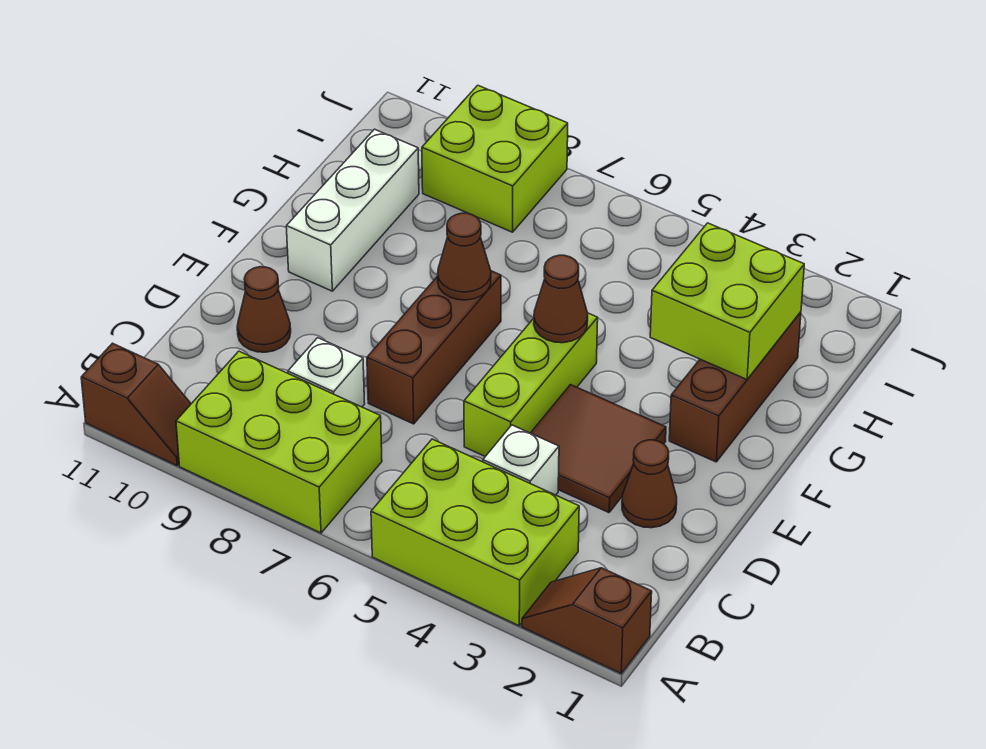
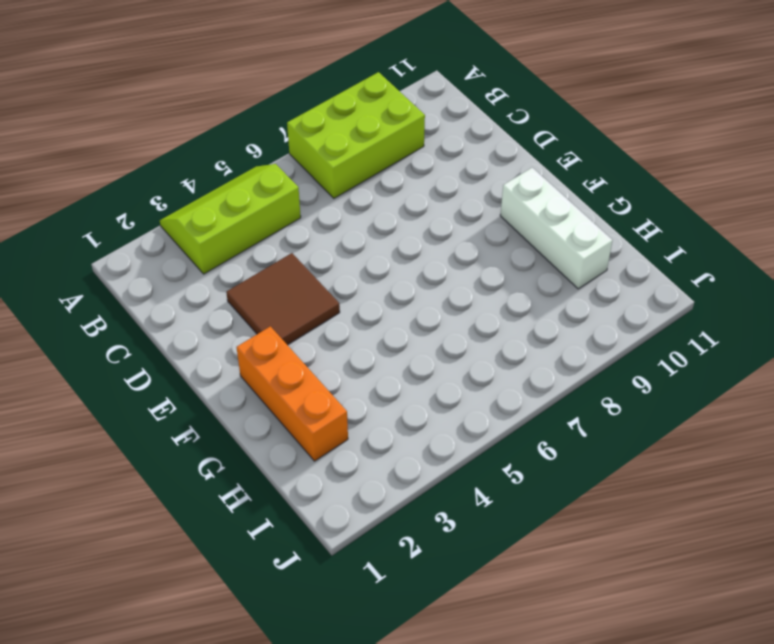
lime slope A3:B5 level 1 top B -> lime brick A3:B5 level 1
orange brick F2:H2 level 1 -> brown brick F2:H2 level 1
none -> brown slope A1:A2 level 1 top 1
none -> brown slope A10:A11 level 1 top 11
none -> white brick C4 level 1

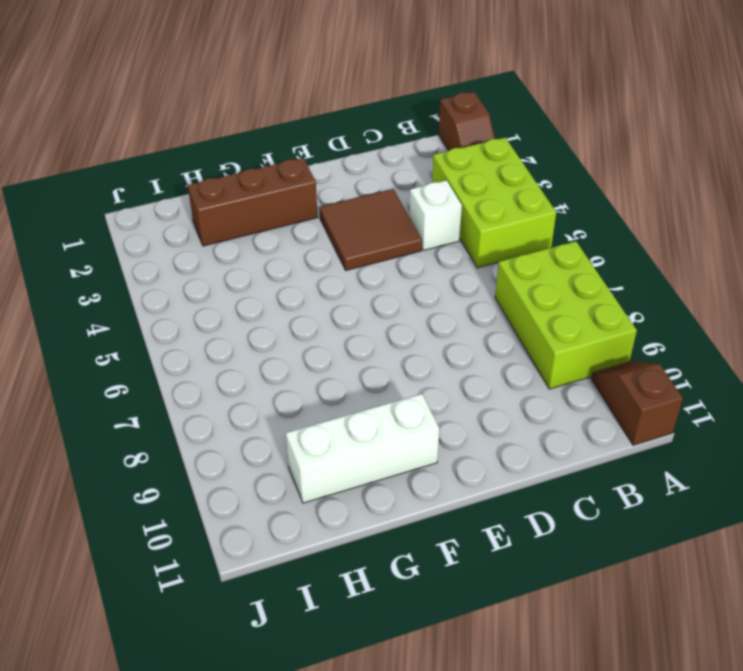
none -> white brick C8 level 1
none -> brown cone D2 level 1
none -> lime brick D5:F5 level 1

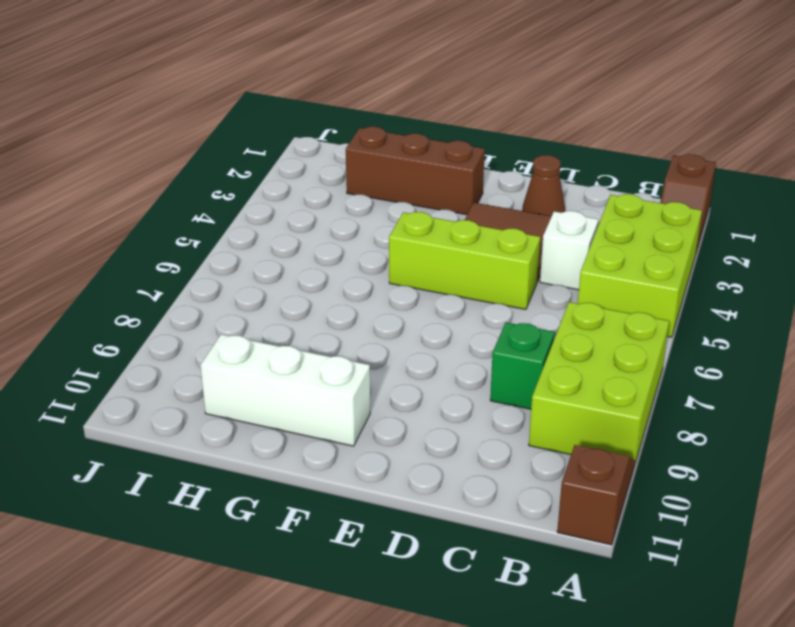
green brick C8 level 1 -> white brick C8 level 1
none -> brown brick D7:F7 level 1
none -> brown cone D10 level 1
none -> lime brick I8:J9 level 1

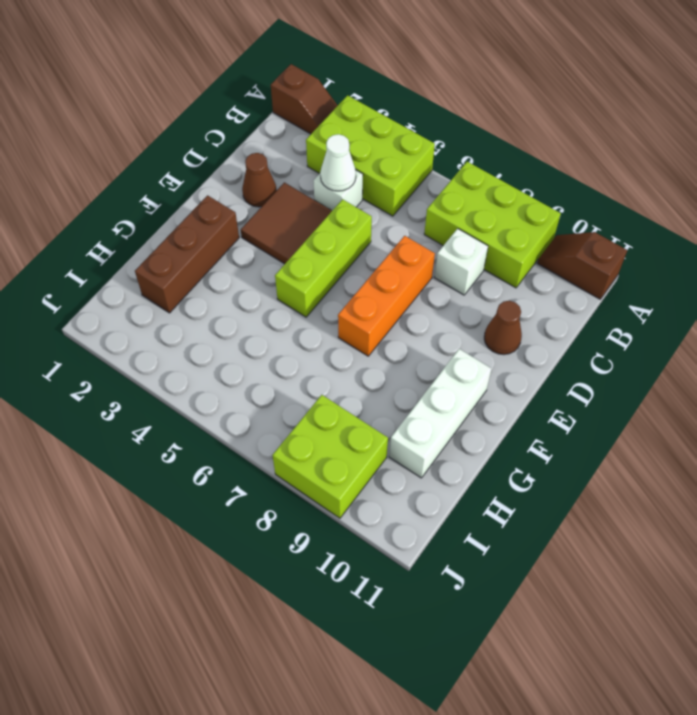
white cone C4 level 2 -> none
orange brick D7:F7 level 1 -> brown brick D7:F7 level 1
none -> brown cone F5 level 2
none -> brown cone F7 level 2
none -> lime brick G2:H3 level 2

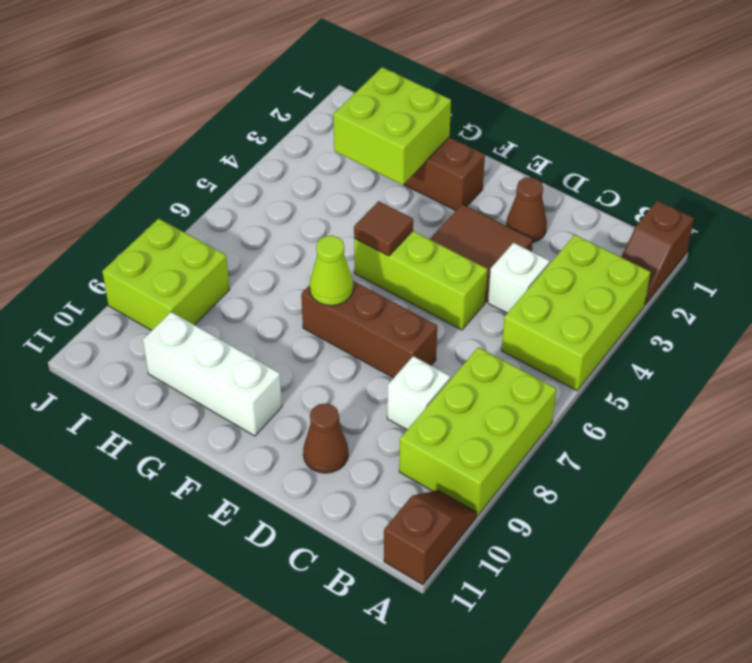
brown tile F5 level 2 -> brown cone F5 level 2
lime cone F7 level 2 -> brown cone F7 level 2

